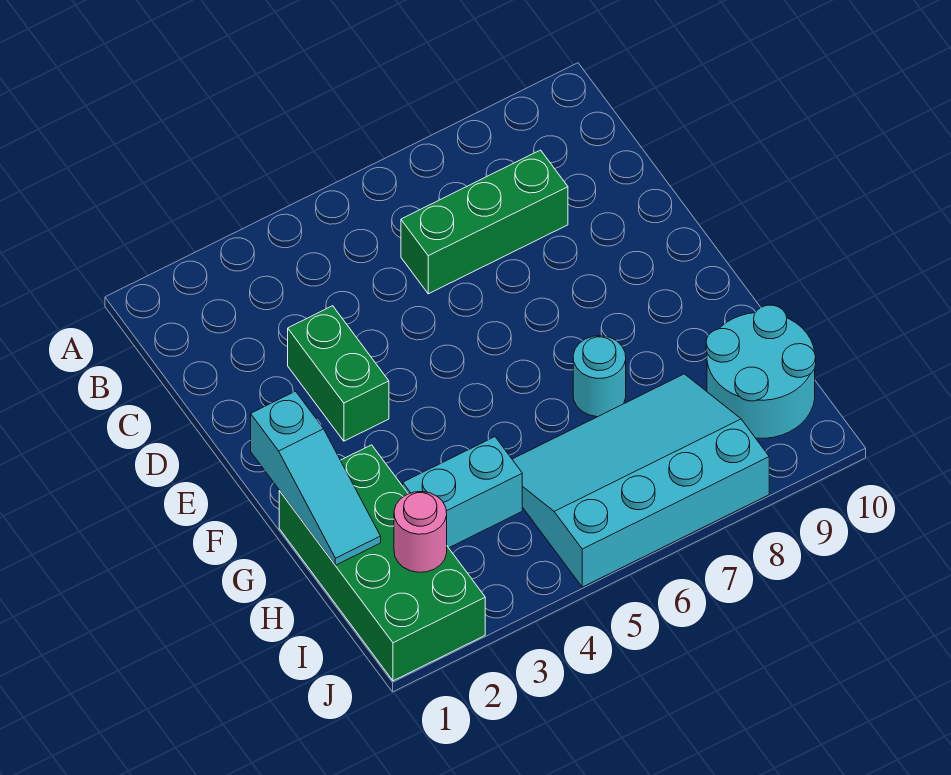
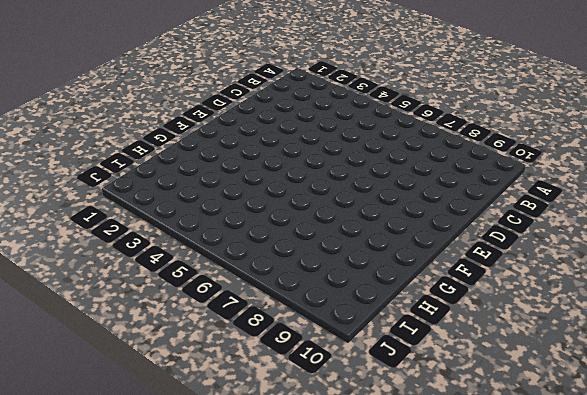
none -> green brick C6:C8 level 1
none -> green brick D3:E3 level 1

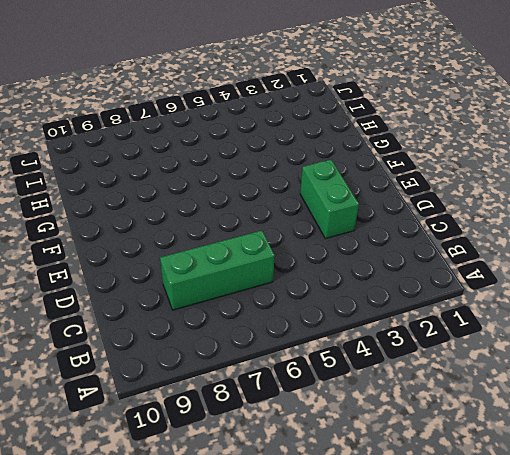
none -> green brick G1:J2 level 1
none -> cyan round brick G7 level 1

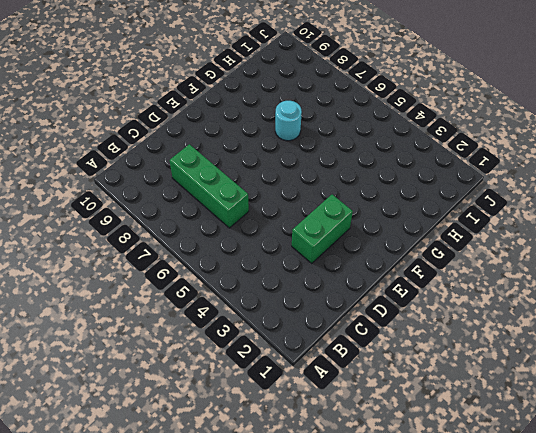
none -> green brick G1:J2 level 1
none -> cyan brick H3:H4 level 1

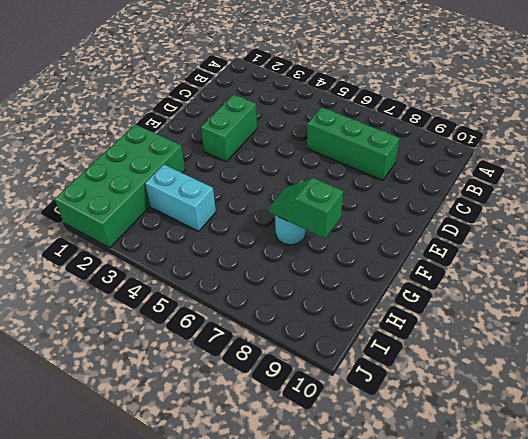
green slope G7:G8 level 2 top 8 -> none
none -> cyan slope H5:J8 level 1 top J
none -> cyan round brick H9:I10 level 1

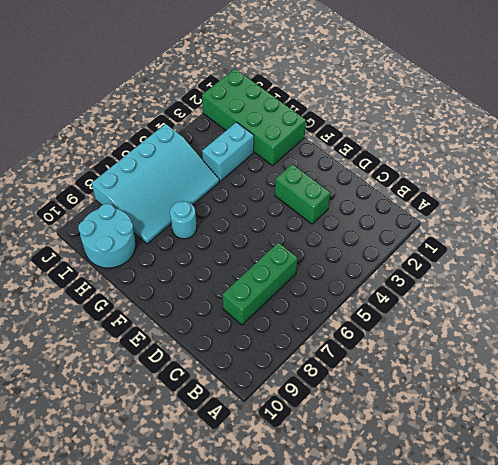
none -> cyan slope F1:H1 level 2 top F
none -> pink round brick I2 level 2

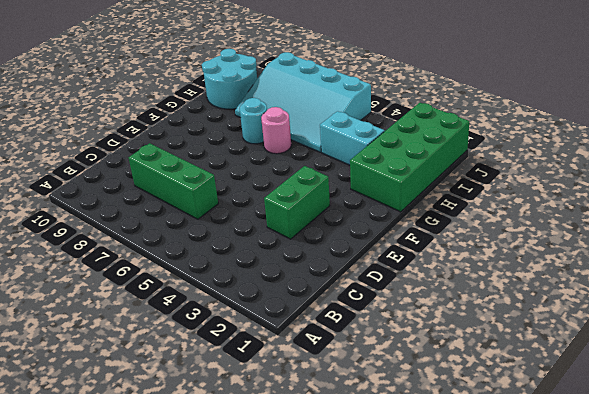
pink round brick G6 level 1 -> pink round brick I2 level 2
none -> cyan slope F1:H1 level 2 top F

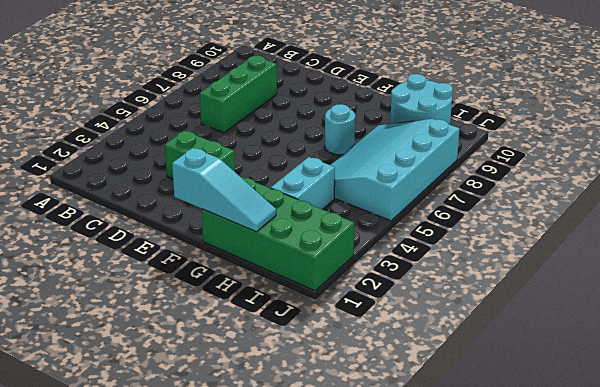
none -> pink round brick I2 level 2

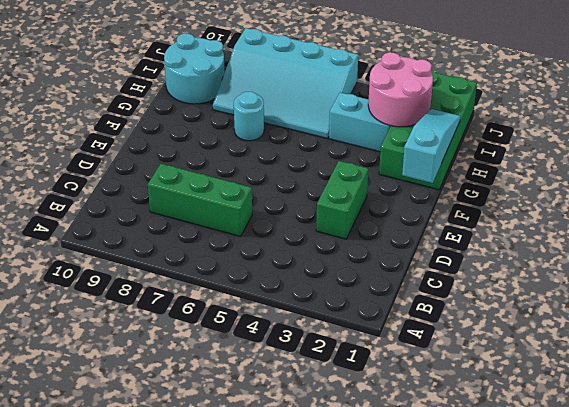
pink round brick H2:I3 level 2 -> pink round brick I2 level 2

